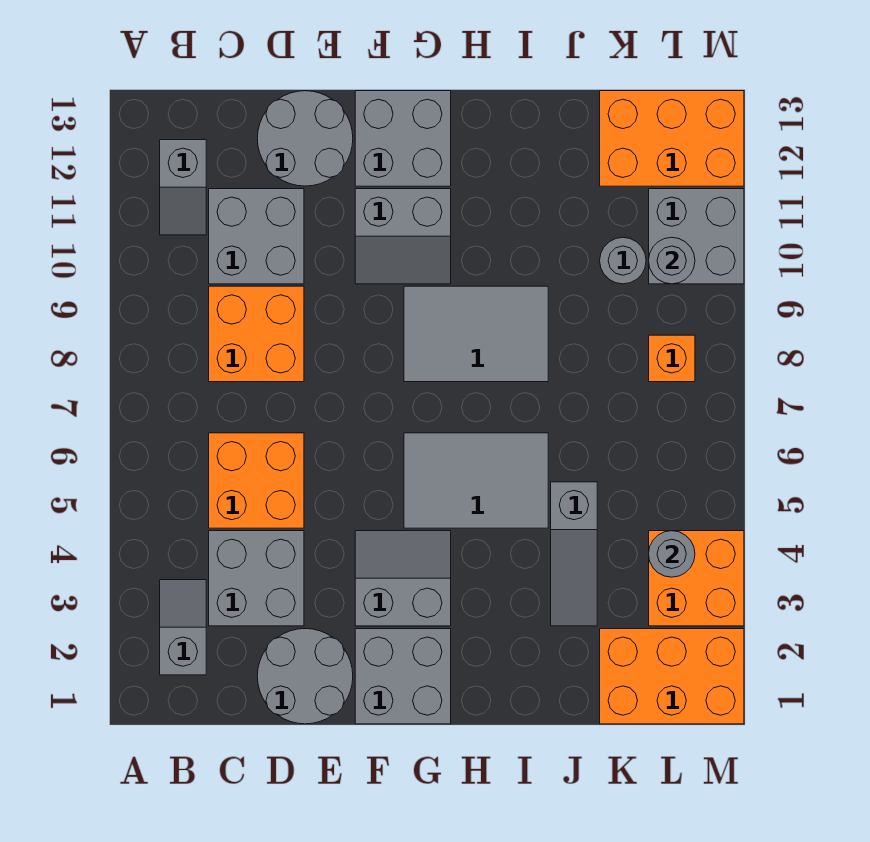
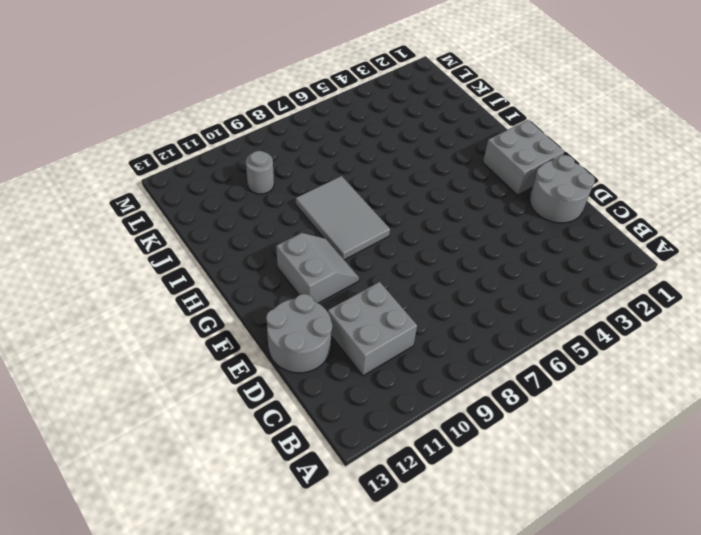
none -> grey slope B2:B3 level 1 top 2
none -> grey slope B11:B12 level 1 top 12
none -> grey brick C3:D4 level 1

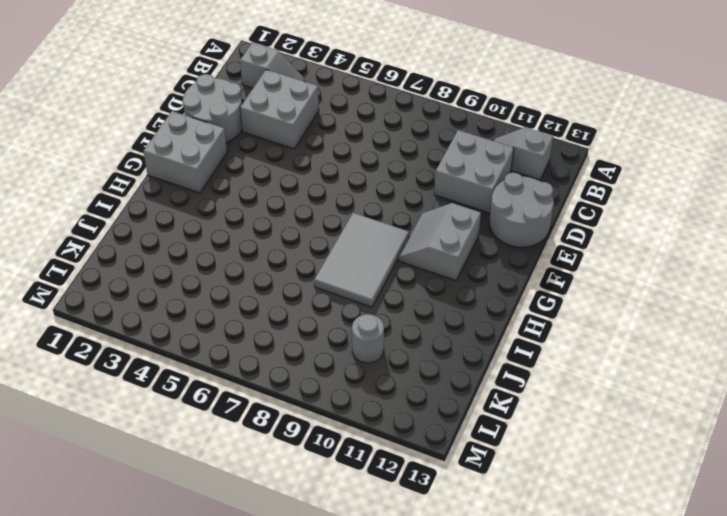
none -> orange brick C5:D6 level 1
none -> orange brick C8:D9 level 1
none -> grey slope F3:G4 level 1 top 3

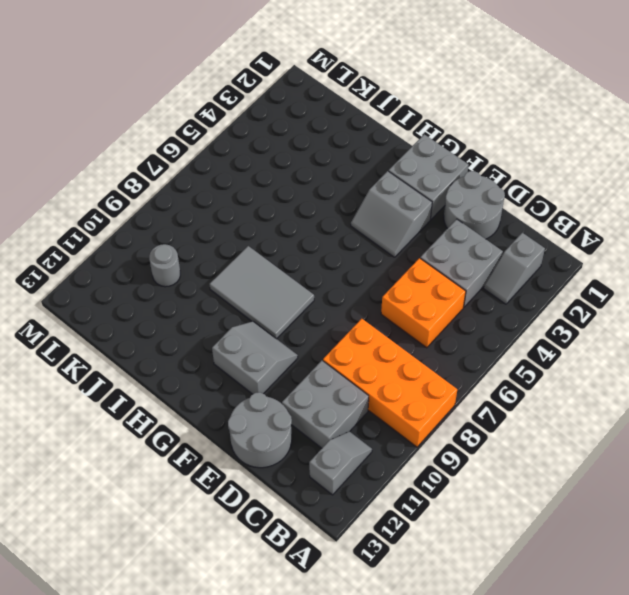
orange brick A8:D9 level 1 -> orange brick C8:D9 level 1
none -> grey brick F12:G13 level 1
none -> grey tile G5:I6 level 1
none -> grey slope J3:J5 level 1 top 5

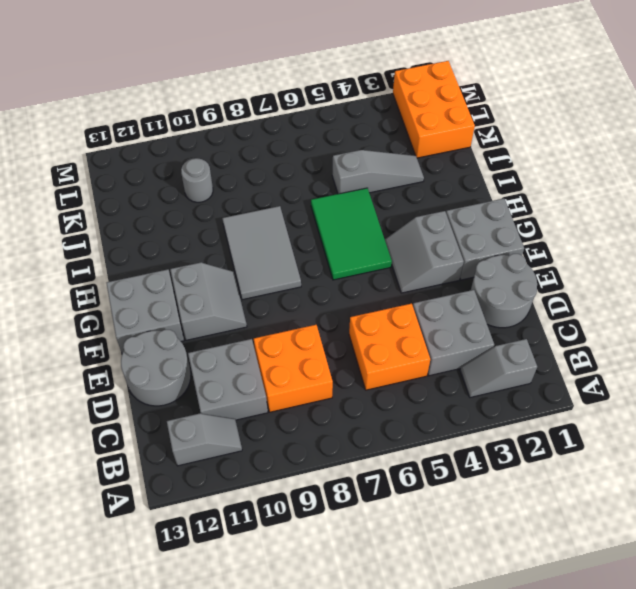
green tile G5:I6 level 1 -> grey tile G5:I6 level 1
none -> orange brick K12:M13 level 1
none -> orange brick L3:M4 level 1
none -> orange brick L8 level 1

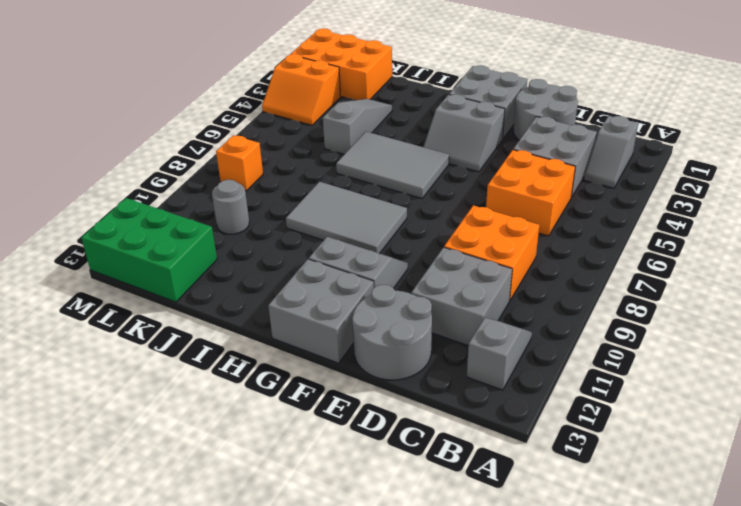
green brick K12:M13 level 1 -> orange brick K12:M13 level 1
orange slope L3:M4 level 1 top 3 -> orange brick L3:M4 level 1
none -> grey brick L10:M11 level 1
none -> grey round brick L4 level 2
none -> grey round brick L10 level 2

